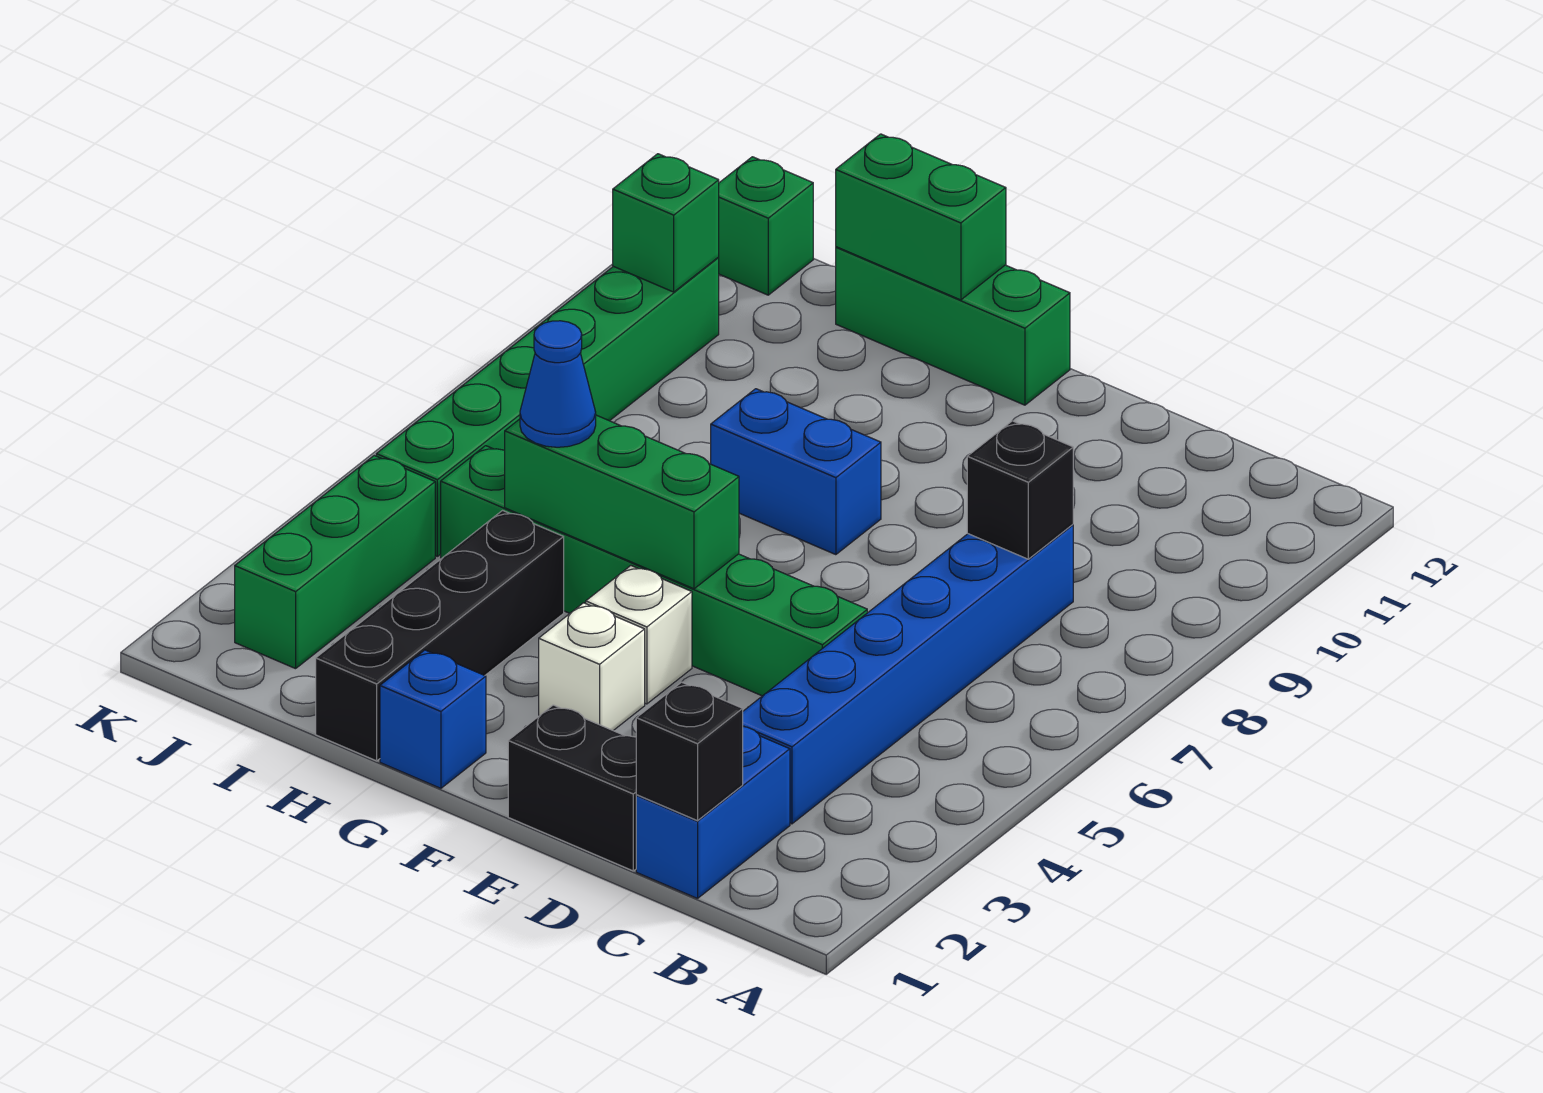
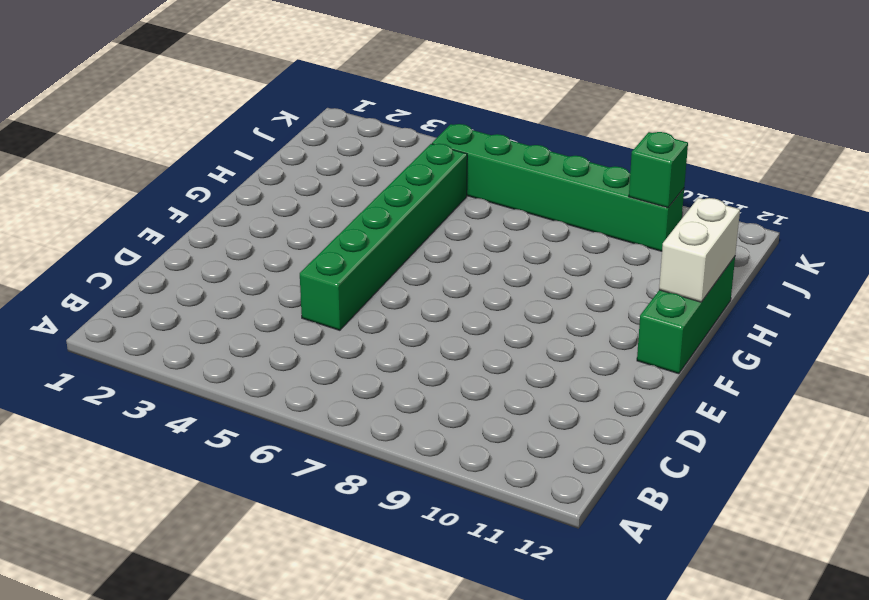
white brick G12:H12 level 2 -> green brick G12:H12 level 2
none -> blue brick C1:C2 level 1
none -> blue brick C3:C8 level 1
none -> black brick D1:E1 level 1

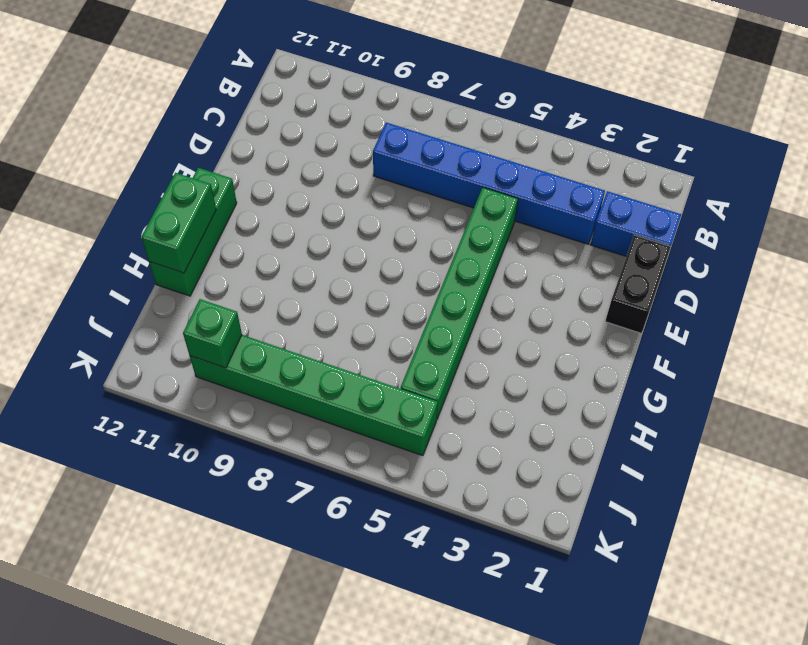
none -> white brick F3 level 1
none -> white brick F4 level 1
none -> blue brick F8:G8 level 1

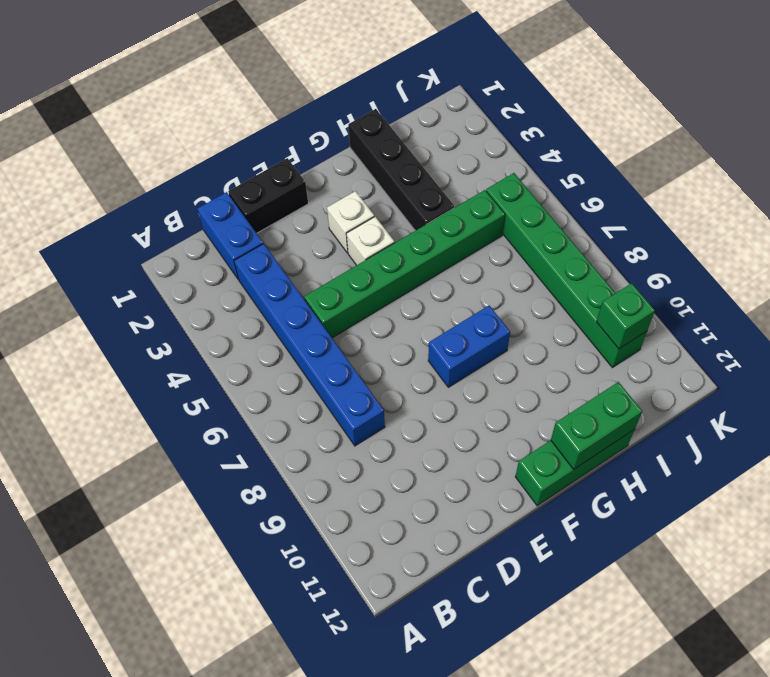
none -> blue brick G1 level 1
none -> green brick J2:J4 level 1
none -> green brick J12 level 1

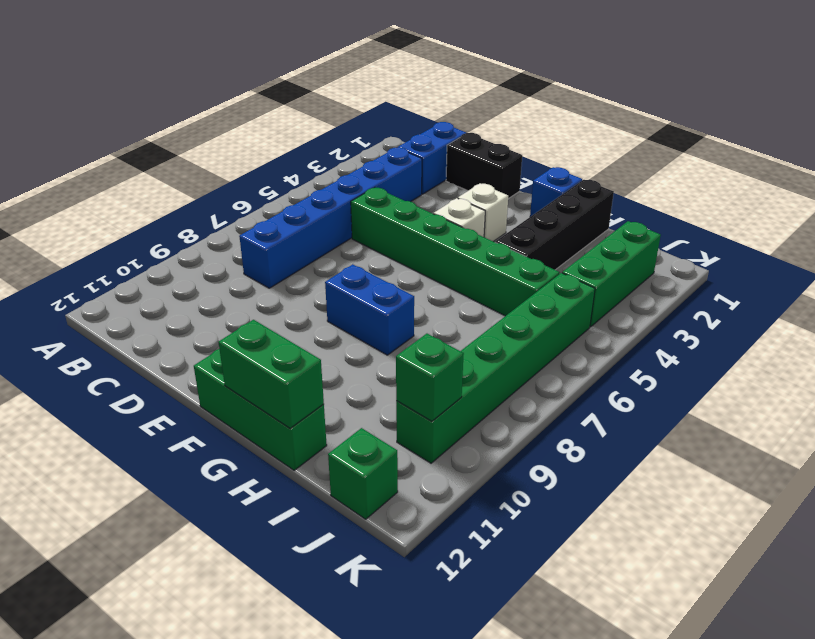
none -> black brick C1 level 2
none -> black brick C8 level 2
none -> green brick F5:H5 level 2

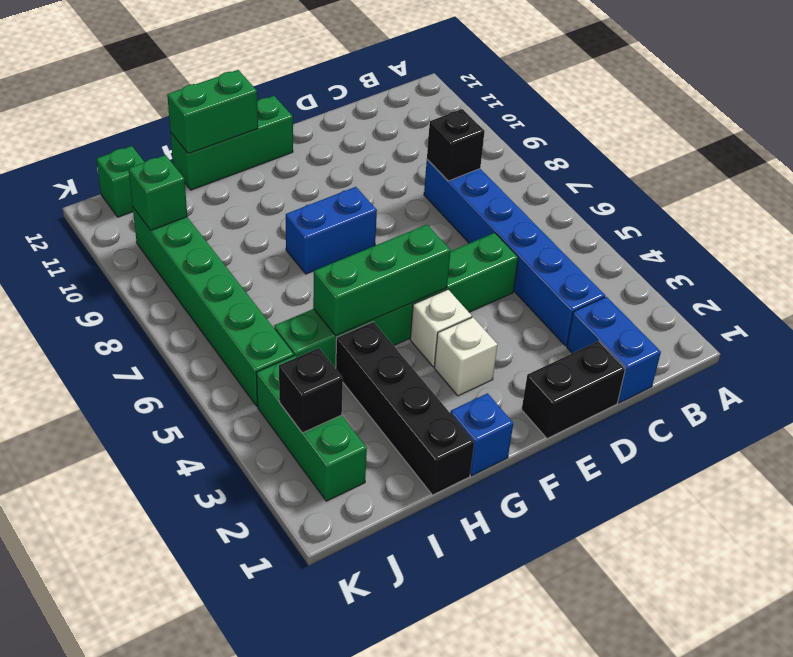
black brick J3 level 2 -> black brick C1 level 2
none -> blue cone H5 level 3

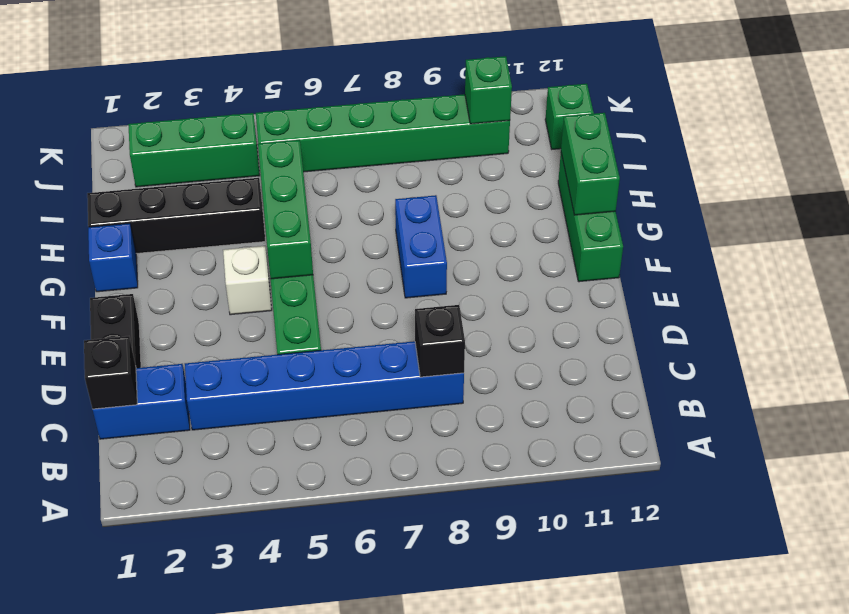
none -> white brick F3 level 1
none -> blue cone H5 level 3

